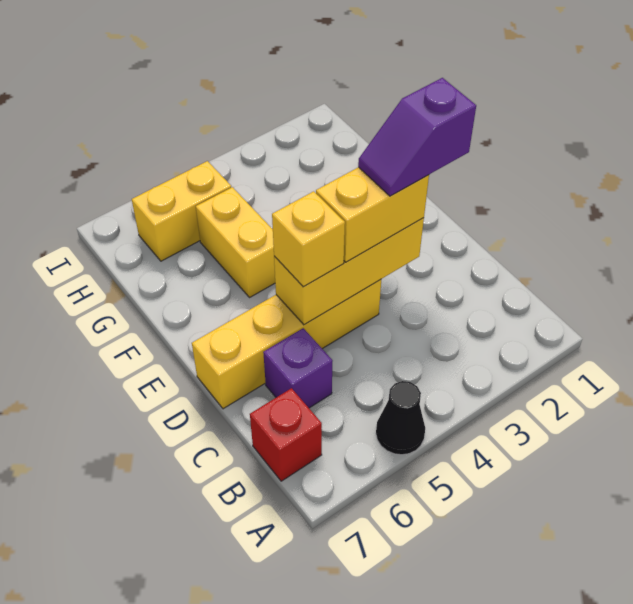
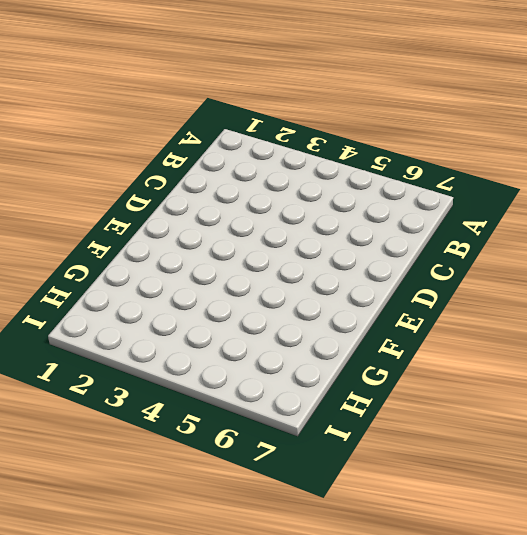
none -> black cone A5 level 1
none -> red brick B7 level 1

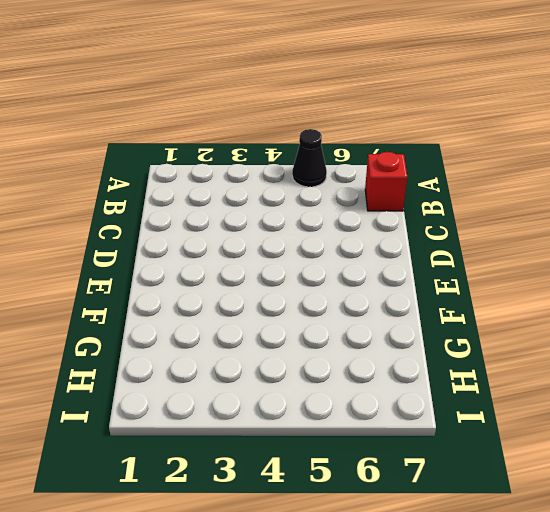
none -> purple brick C6 level 1
none -> yellow brick D4:D7 level 1

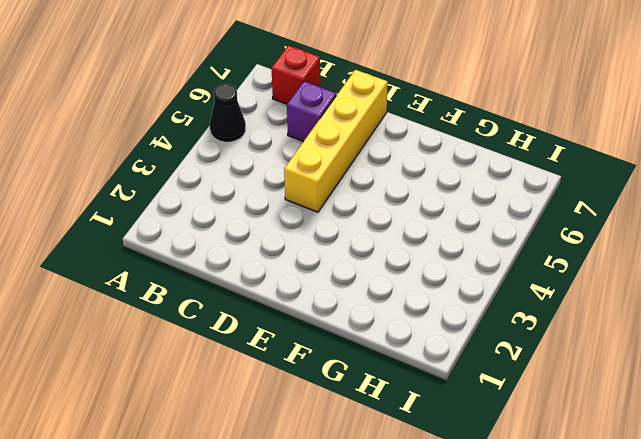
none -> yellow brick F5:G5 level 1
none -> yellow brick H5:H6 level 1

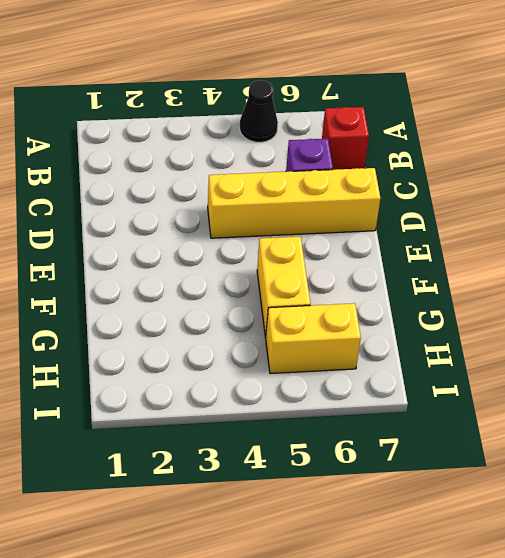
none -> yellow brick D3:D5 level 2
none -> yellow brick D3:D4 level 3

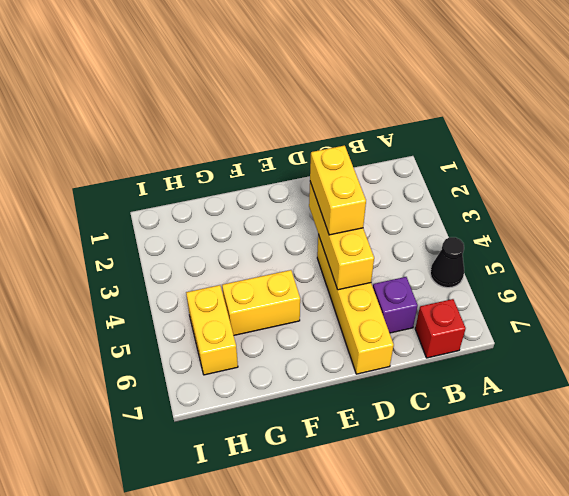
none -> yellow brick D5 level 3
none -> purple slope D2:D3 level 4 top 2

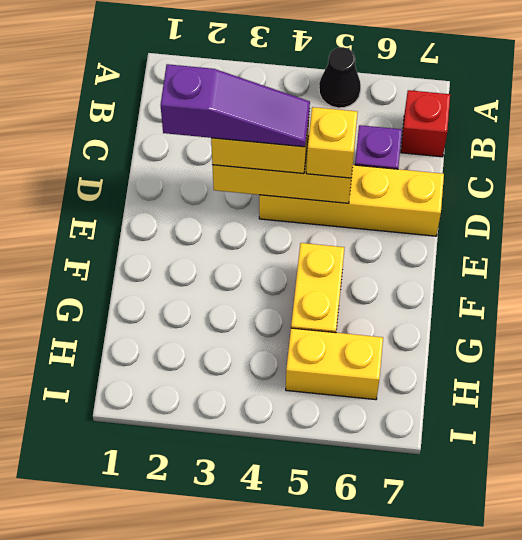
purple slope D2:D4 level 4 top 2 -> purple slope D2:D3 level 4 top 2

